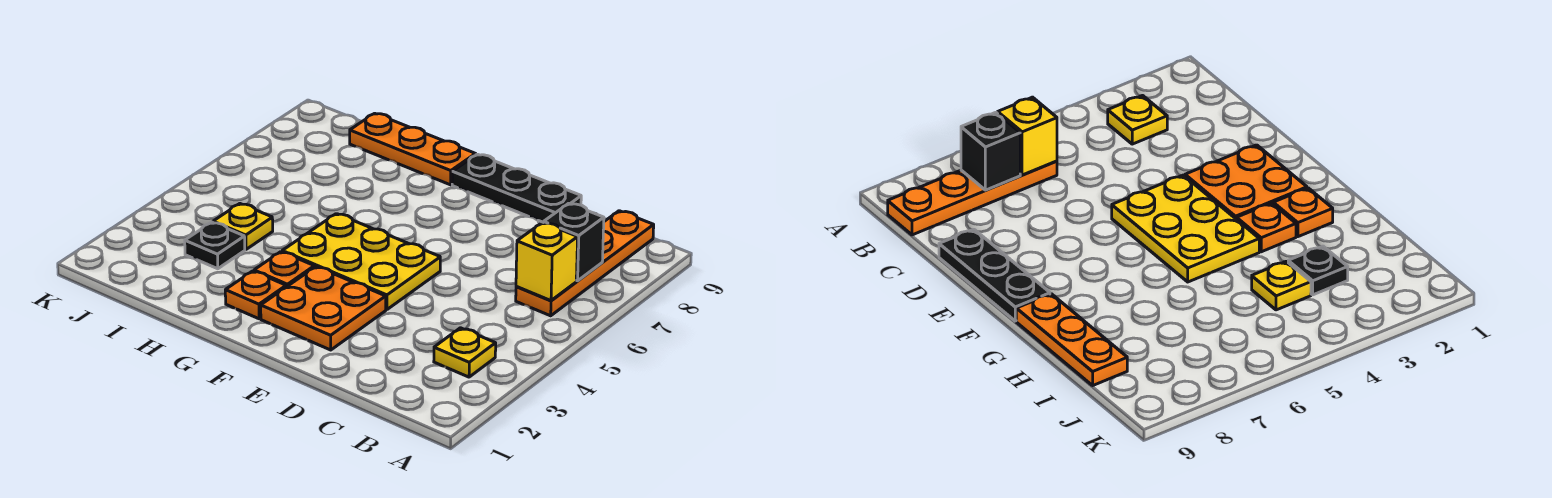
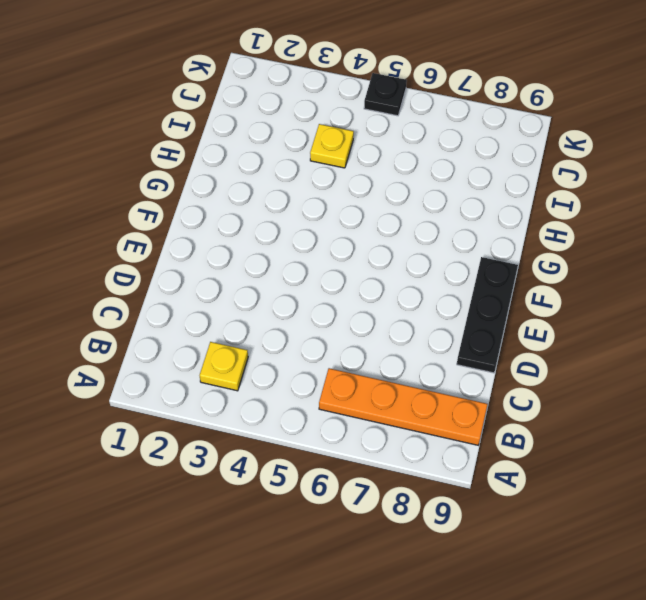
black plate K5 level 1 -> black plate I3 level 1
none -> orange plate E2:F3 level 1
none -> yellow plate E4:G5 level 1
none -> orange plate G2 level 1

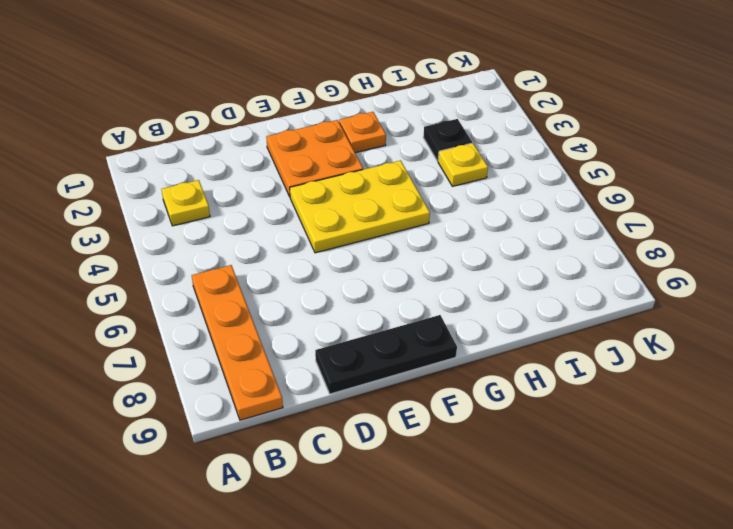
none -> orange plate G3 level 1
none -> orange plate G9:I9 level 1
none -> yellow brick B6 level 2

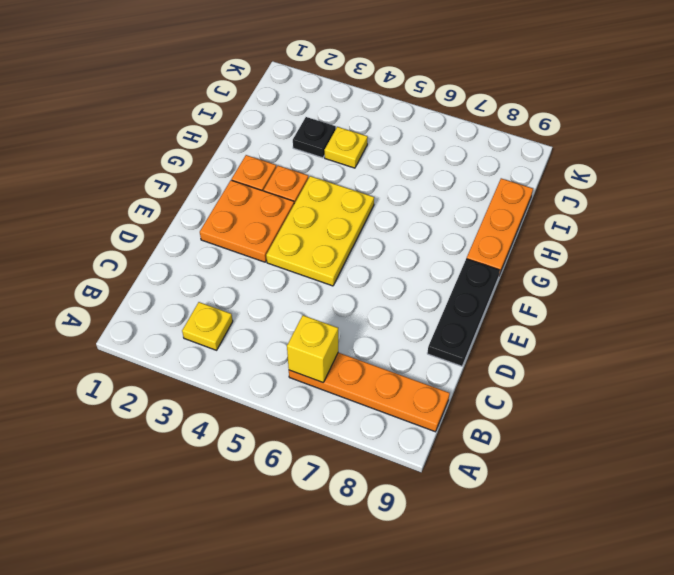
none -> black brick B7 level 2

